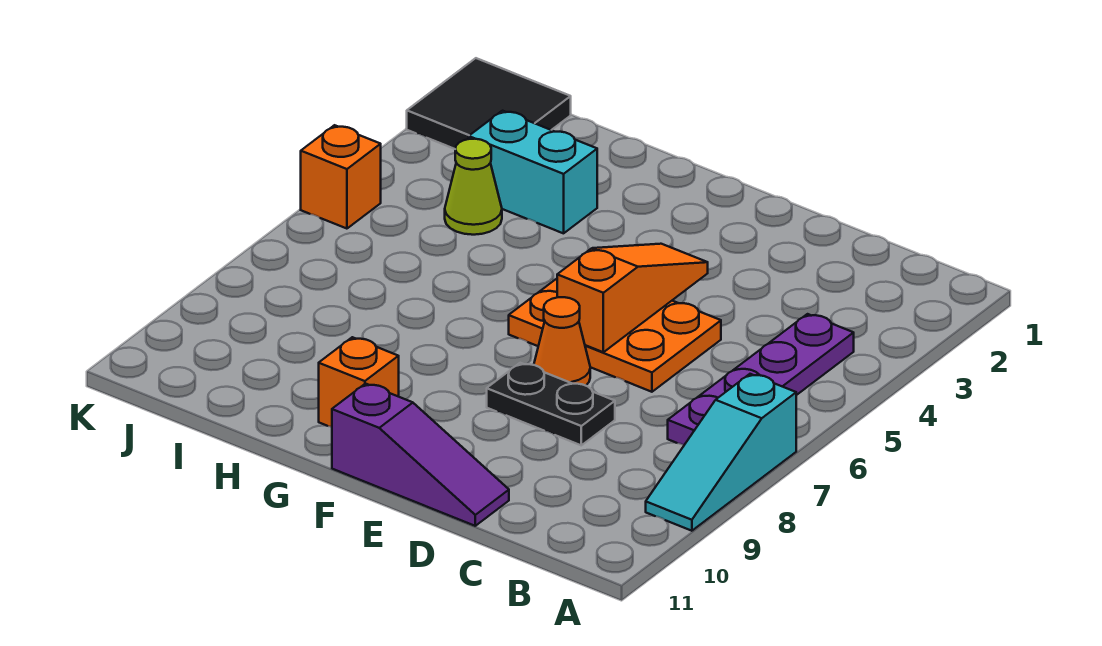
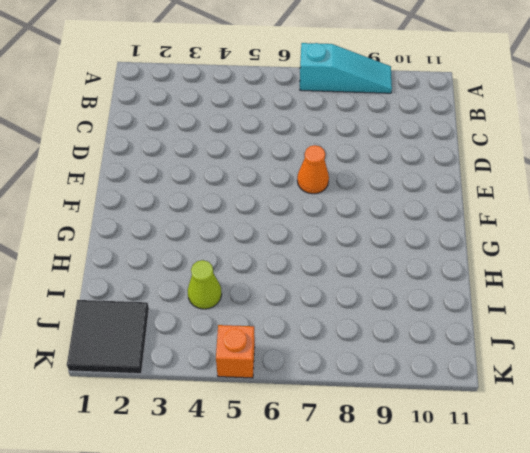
none -> purple plate B4:B7 level 1
none -> orange plate D5:F6 level 1
none -> black plate D8:E8 level 1

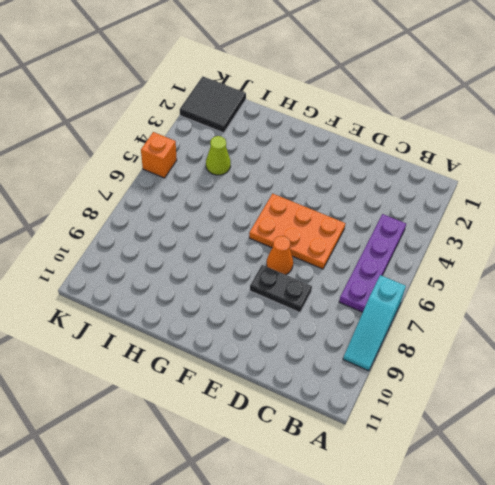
none -> purple slope D11:F11 level 1 top F
none -> orange brick G10 level 1
none -> cyan brick H3:I3 level 1

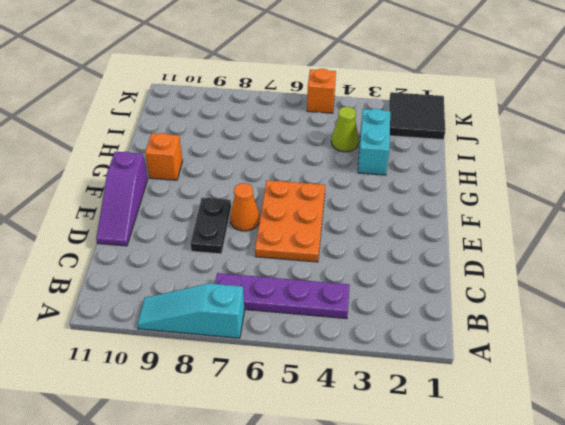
none -> orange slope E4:E6 level 2 top 6

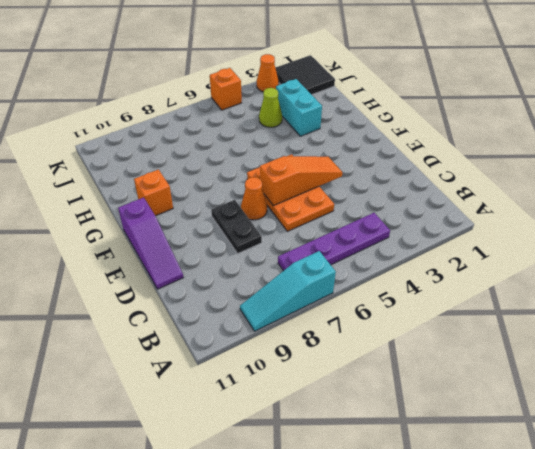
orange cone K3 level 1 -> none

